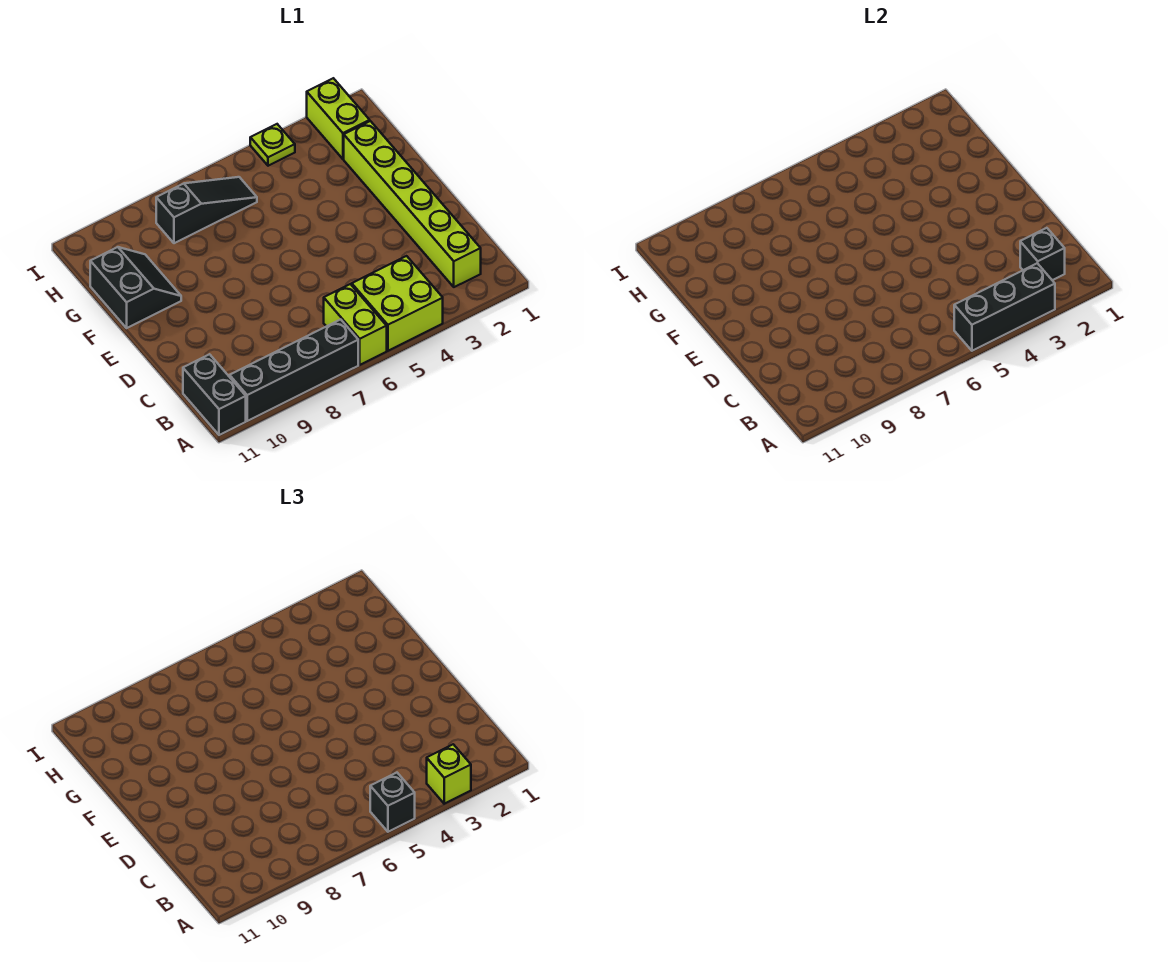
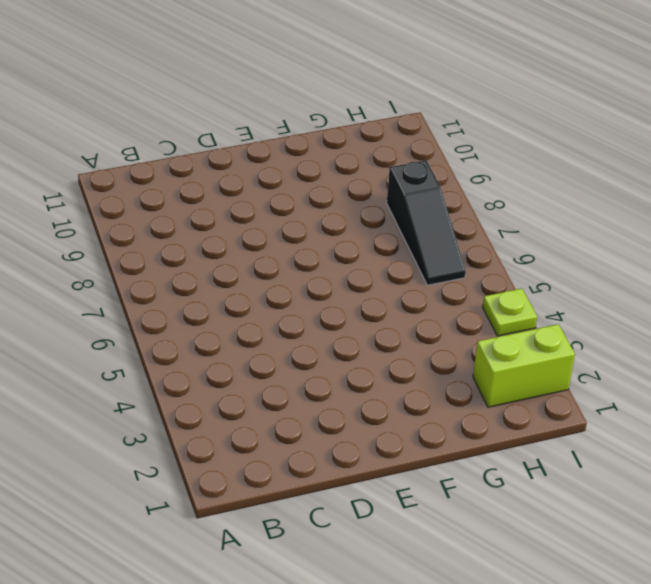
none -> lime brick A4:B5 level 1
none -> lime brick A6:B6 level 1
none -> black brick A7:A10 level 1

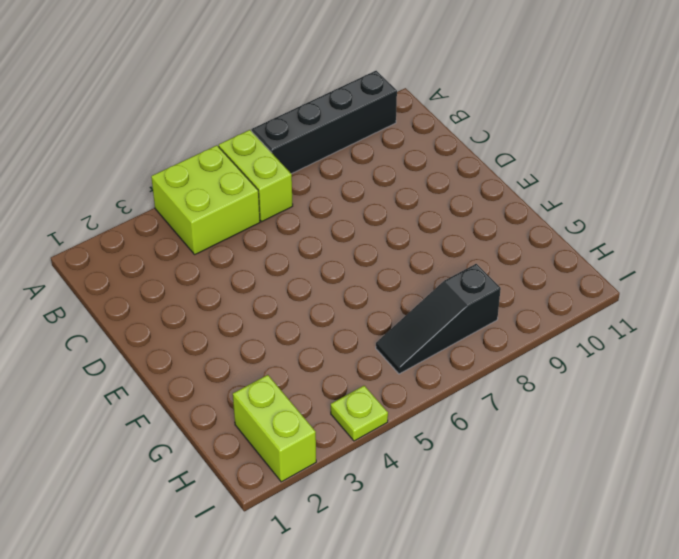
none -> black brick A11:B11 level 1
none -> lime brick B2:G2 level 1
none -> black slope F10:G11 level 1 top 11

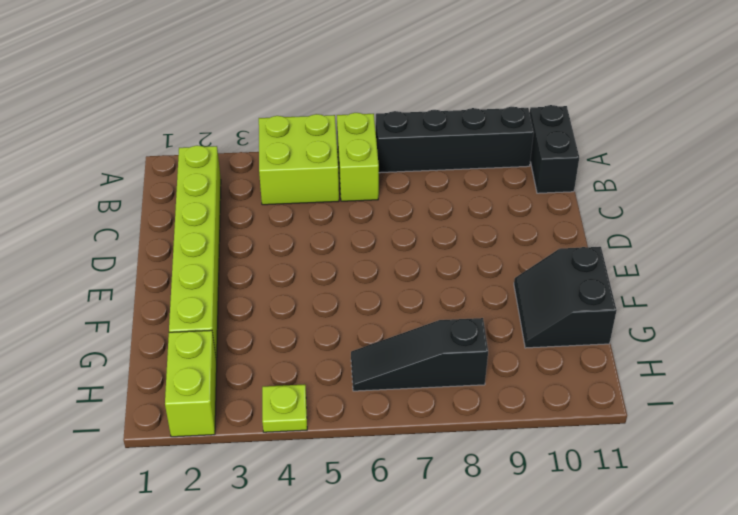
none -> black brick A3:A5 level 2
none -> black brick B2 level 2
none -> lime brick A3 level 3

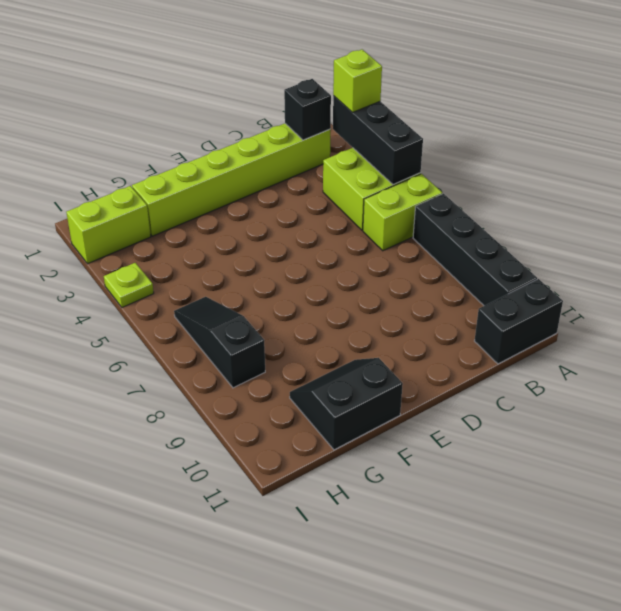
none -> black brick A5 level 3

